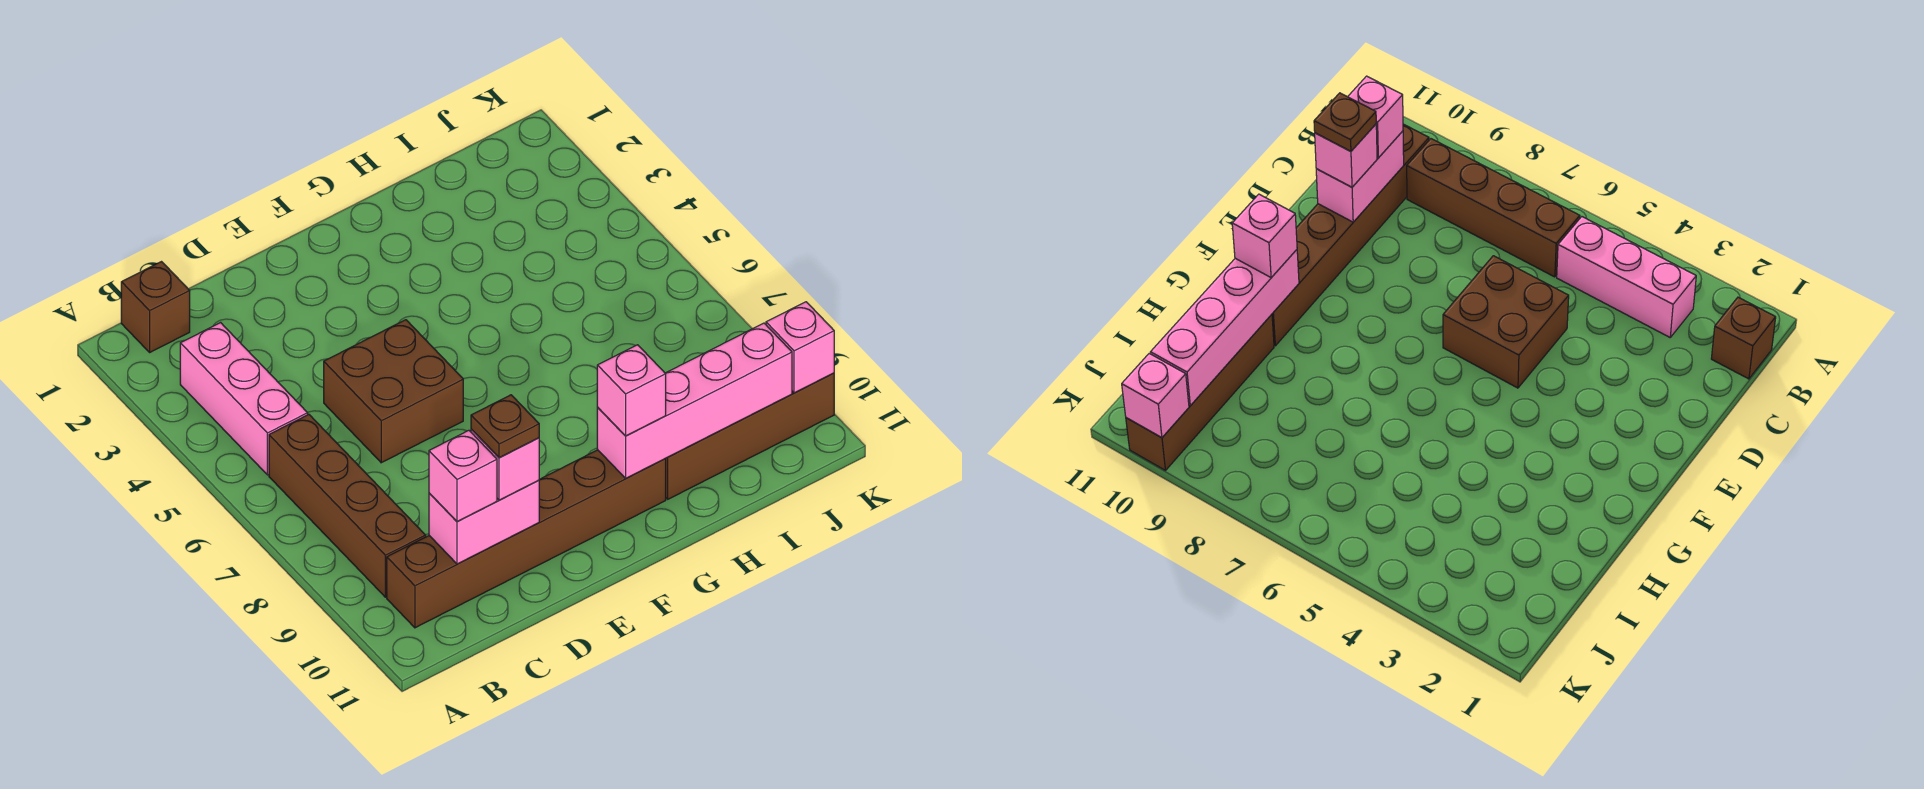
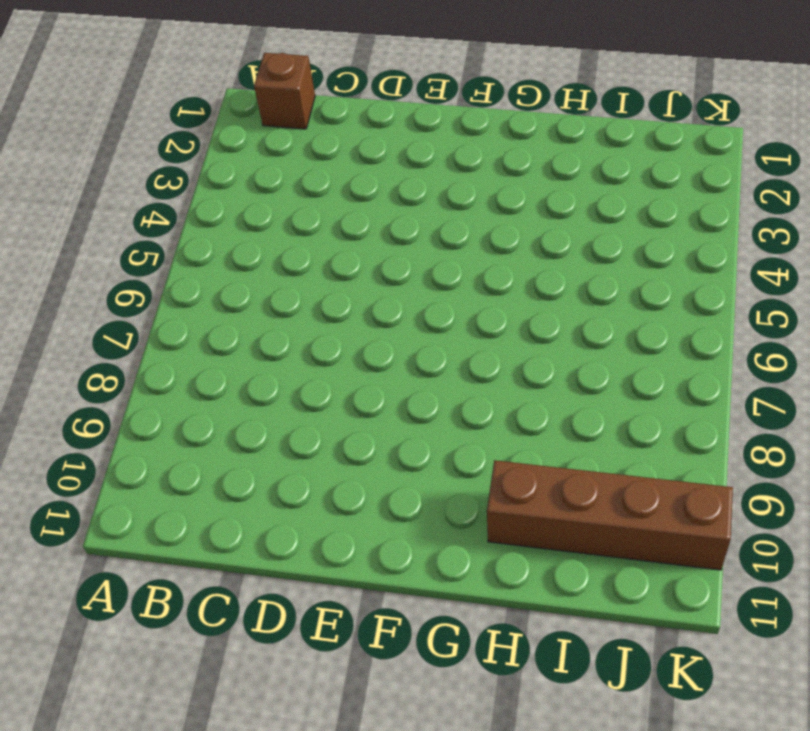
none -> pink brick B3:B5 level 1
none -> brown brick B6:B9 level 1
none -> brown brick B10:G10 level 1

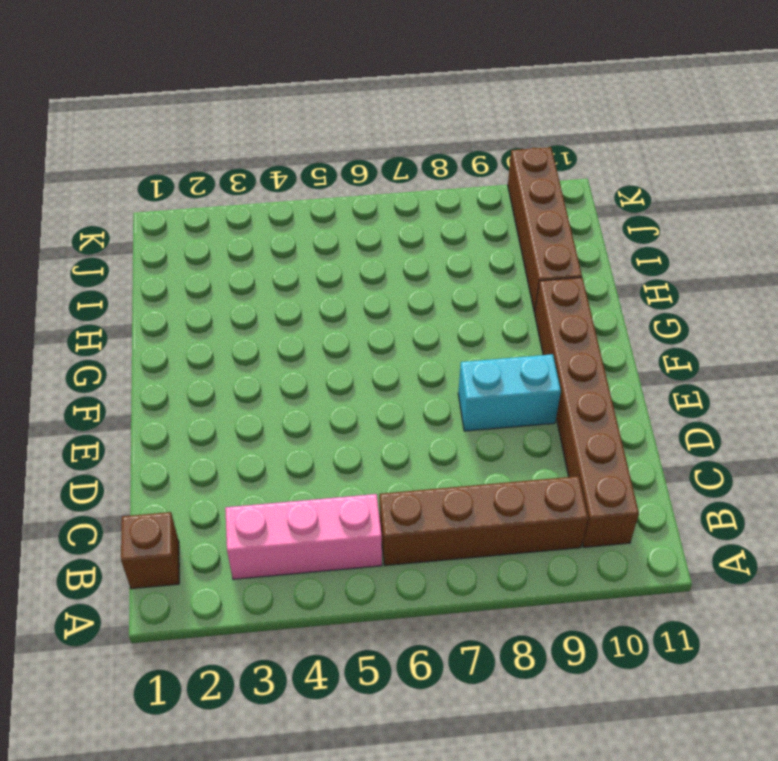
cyan brick E8:E9 level 1 -> none
none -> brown brick D5:E6 level 1
none -> pink brick C10:D10 level 2
none -> pink brick G10:J10 level 2

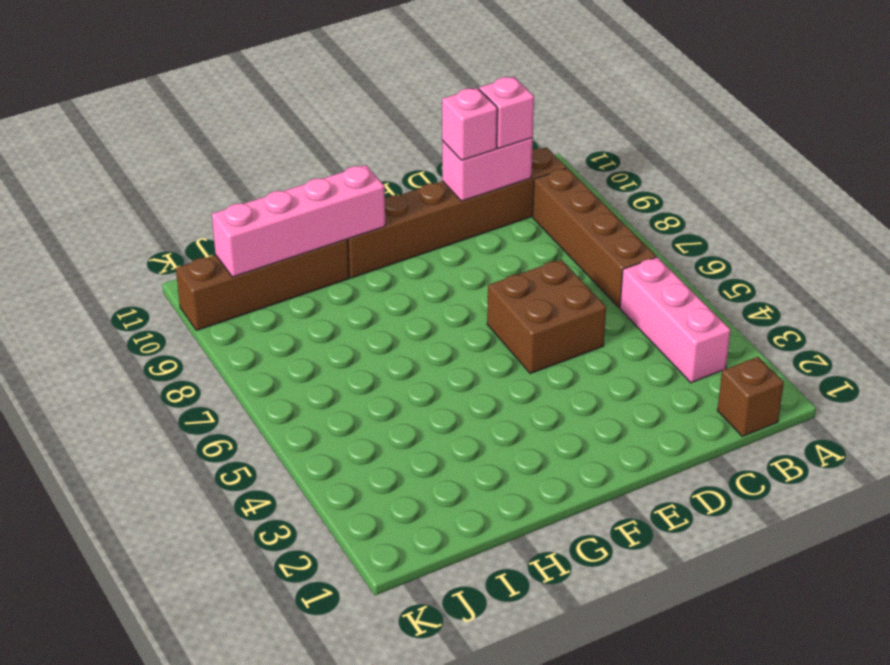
none -> pink brick K10 level 2
none -> pink brick G10 level 3
none -> brown plate D10 level 4

